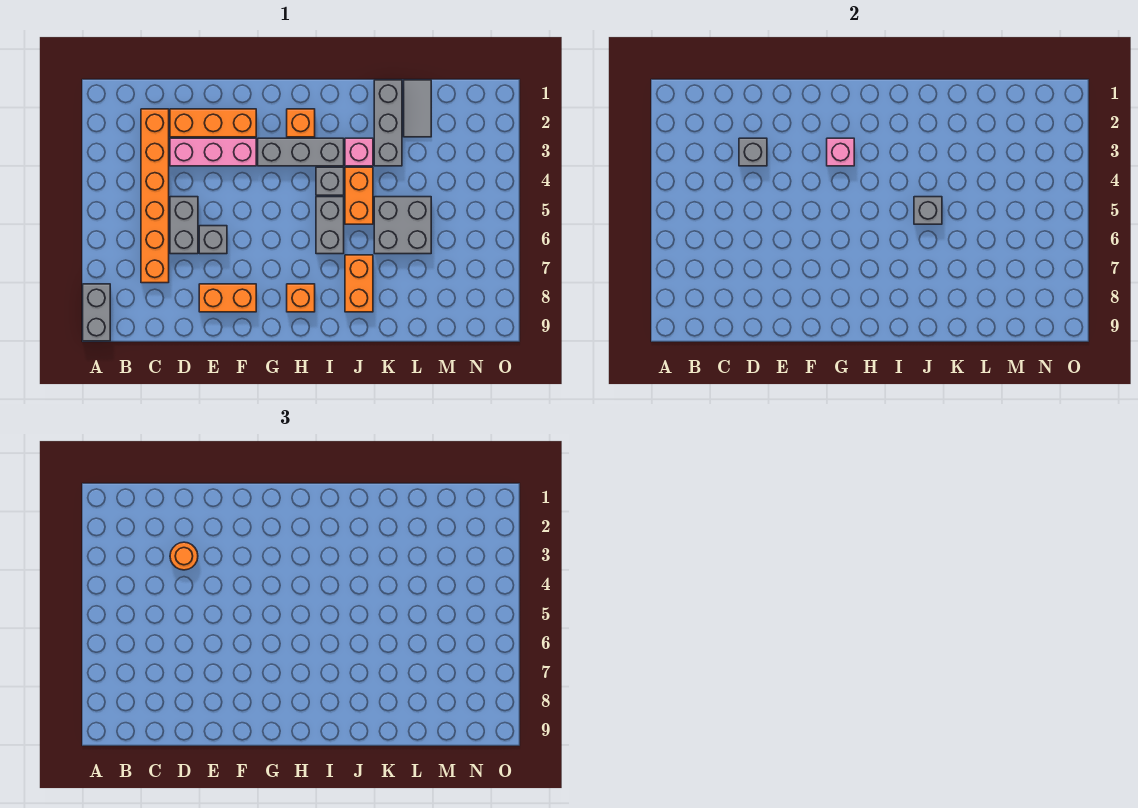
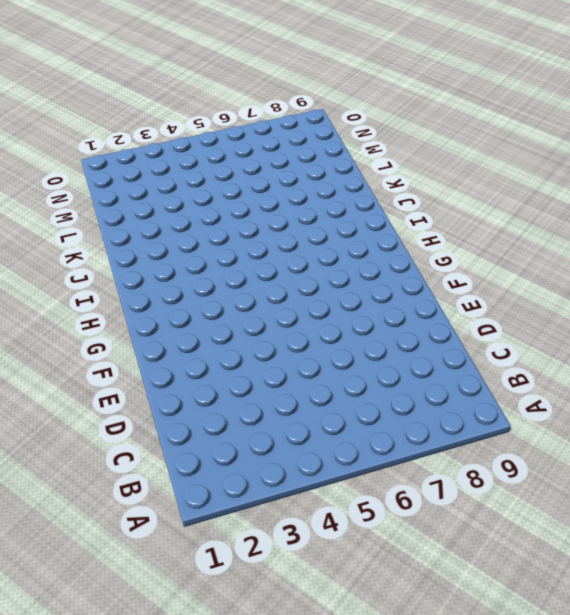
none -> grey brick A8:A9 level 1
none -> orange brick C2:C7 level 1
none -> orange brick D2:F2 level 1

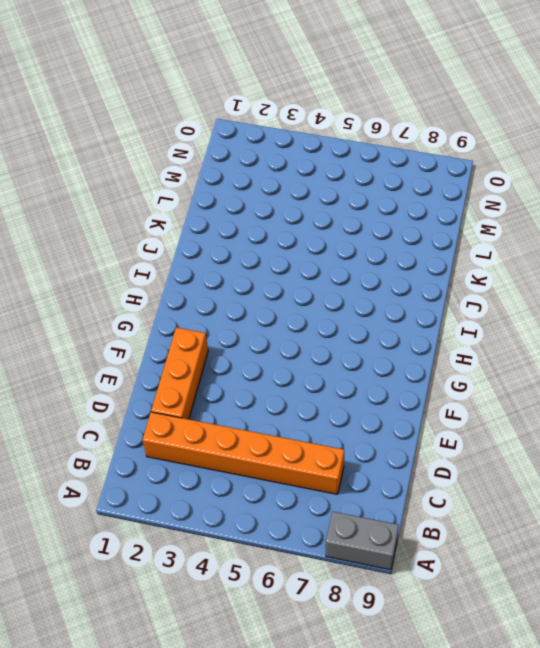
none -> pink brick D3:F3 level 1
none -> grey brick D5:D6 level 1
none -> grey brick E6 level 1

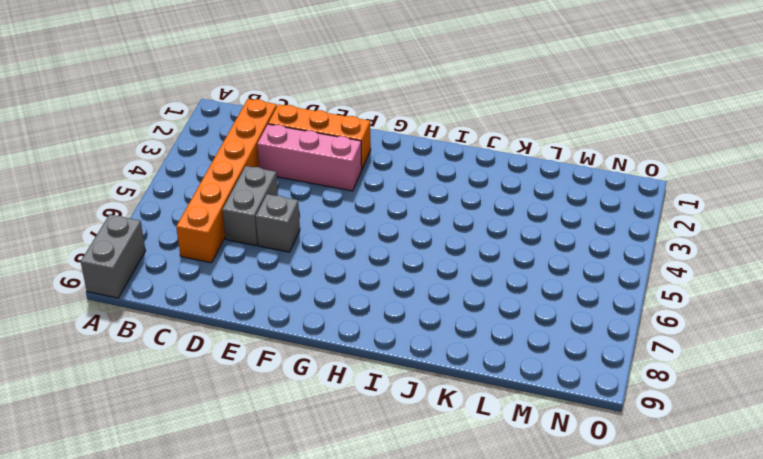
none -> orange brick E8:F8 level 1
none -> grey brick G3:I3 level 1
none -> orange brick H2 level 1

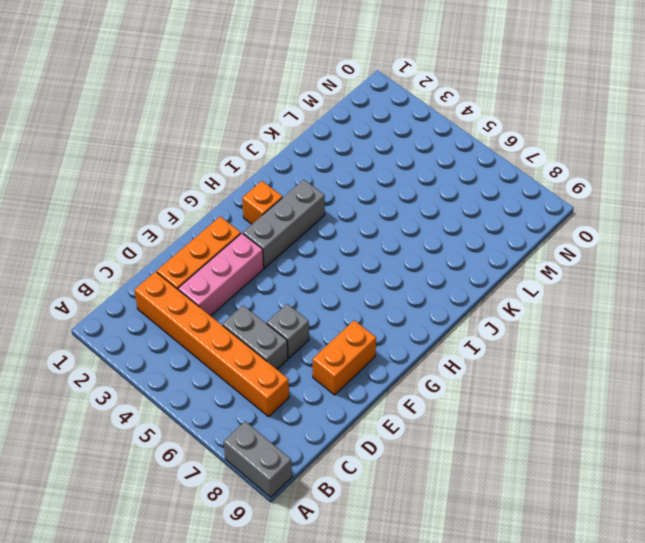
none -> orange brick H8 level 1
none -> grey brick I4 level 1
none -> grey brick I5:I6 level 1

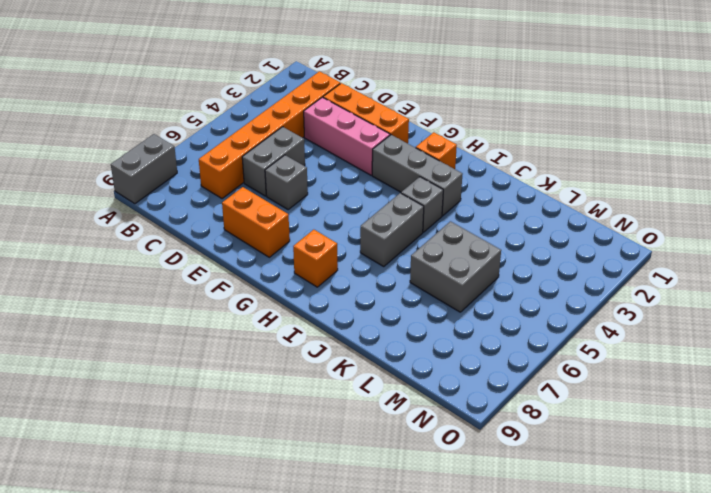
none -> pink brick J3 level 1
none -> orange brick J4:J5 level 1
none -> orange brick J7:J8 level 1

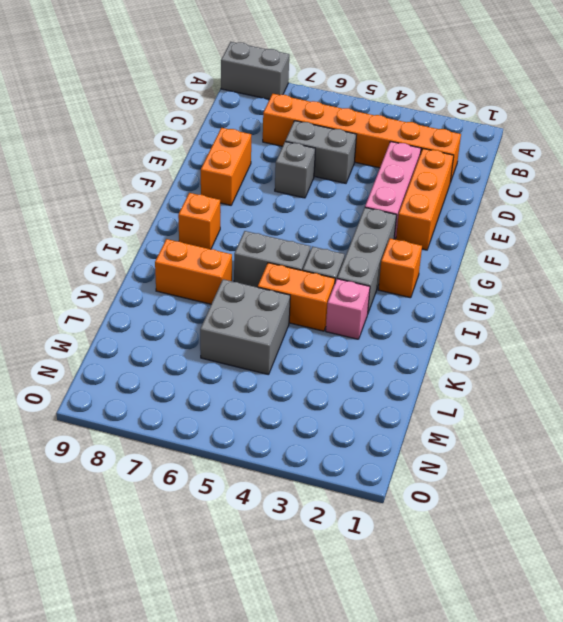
none -> grey brick K1:K3 level 1
none -> grey tile L1:L2 level 1
none -> grey brick D3 level 2

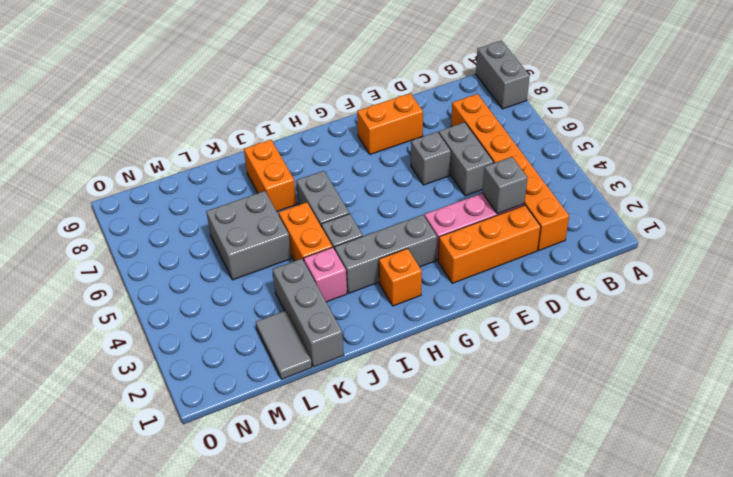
none -> orange brick H8 level 1
none -> pink brick G3 level 2
none -> grey brick J5 level 2

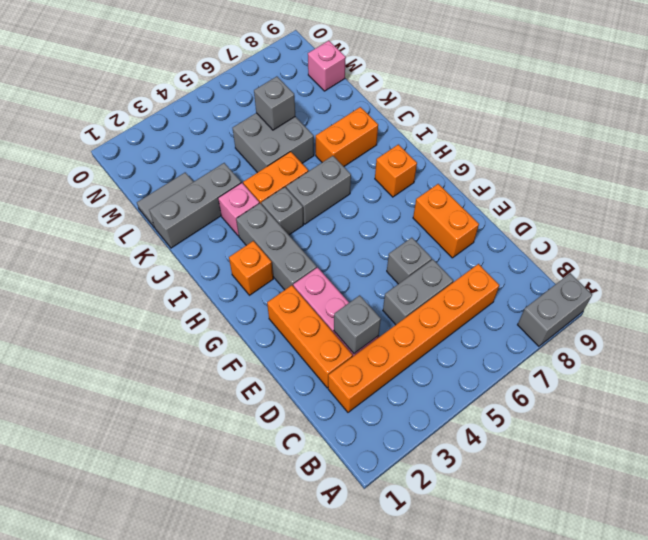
grey brick L6 level 2 -> grey brick J5 level 2
pink brick M9 level 1 -> pink brick G3 level 2
none -> orange round brick D3 level 3

